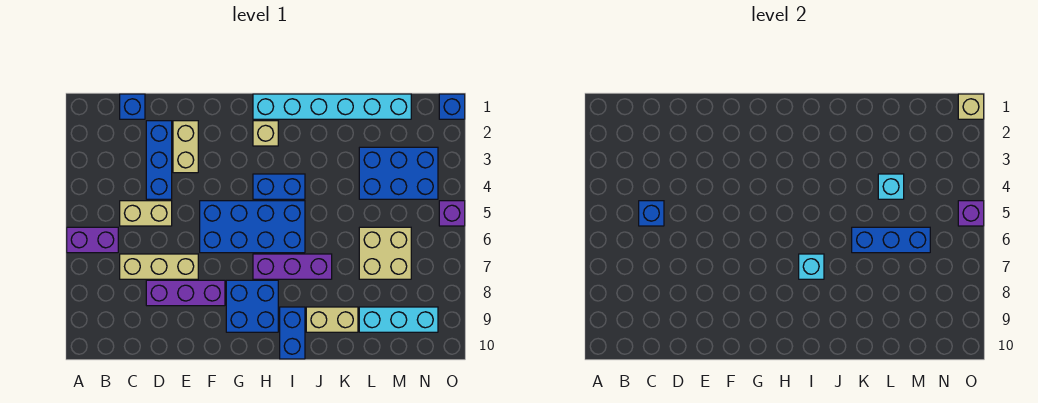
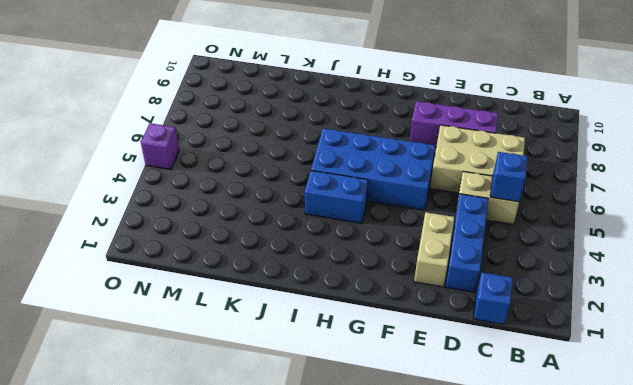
tan brick C6:E7 level 1 -> tan brick C7:E7 level 1
none -> purple brick A6:B6 level 1
none -> blue brick G8:H9 level 1
none -> cyan brick H1:M1 level 1

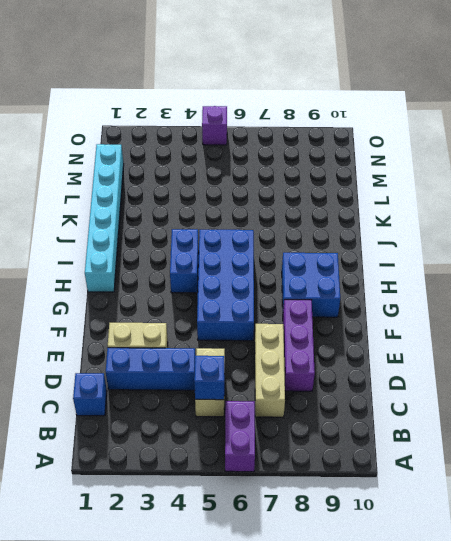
none -> tan brick H2 level 1
none -> purple brick H7:J7 level 1
none -> blue brick I9:I10 level 1

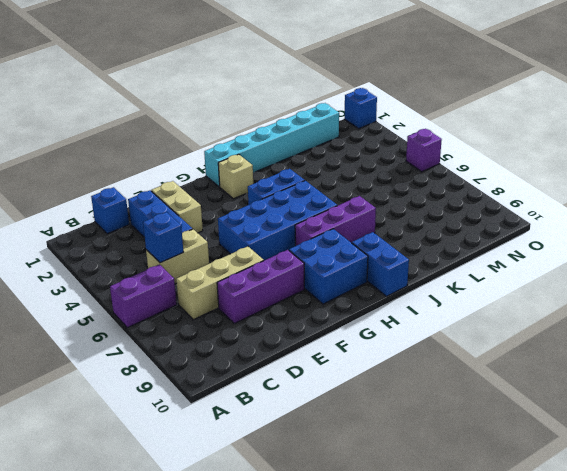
none -> tan brick J9:K9 level 1
none -> blue brick L3:N4 level 1
none -> tan brick L6:M7 level 1

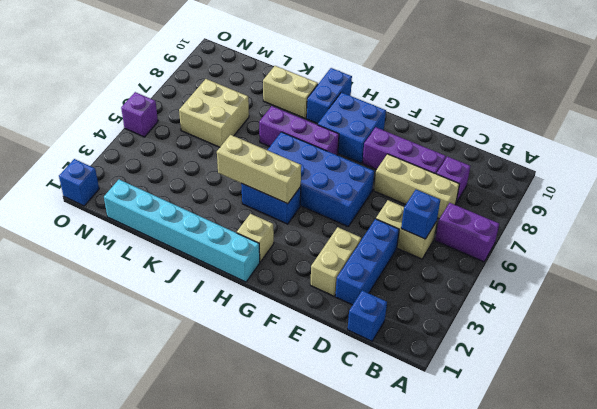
purple brick C8 level 1 -> purple brick O5 level 2
tan brick H4:J4 level 2 -> none
none -> blue brick L3:N4 level 1
none -> cyan brick L9:N9 level 1
none -> cyan brick I7 level 2

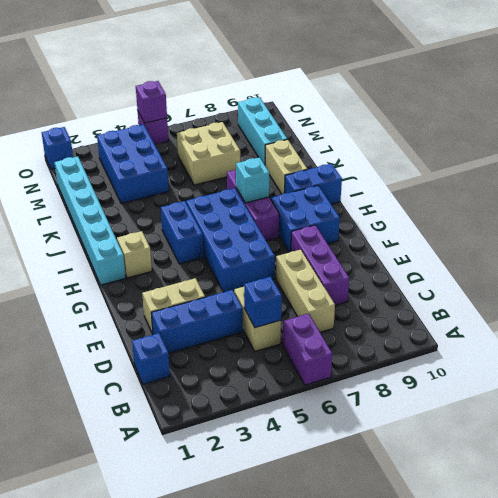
none -> blue brick K6:M6 level 2
none -> cyan brick L4 level 2
none -> tan brick O1 level 2

